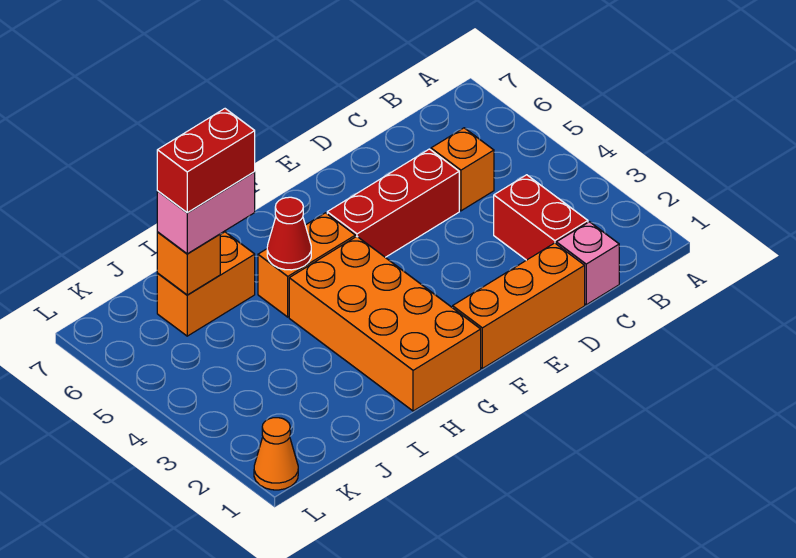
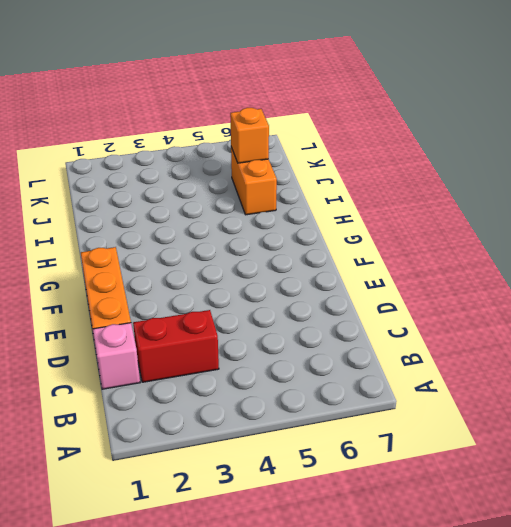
none -> orange brick C5 level 1
none -> red brick D5:F5 level 1
none -> orange brick G1:H4 level 1

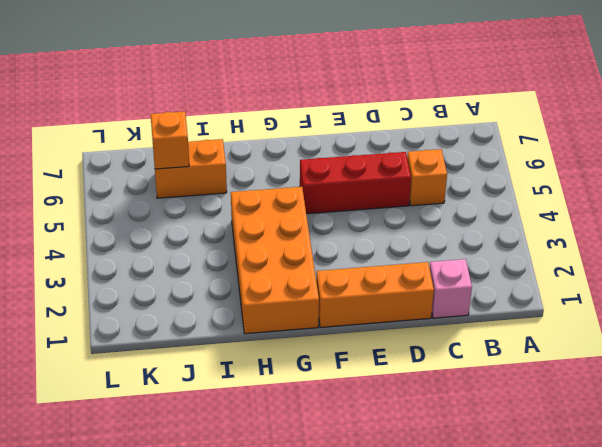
none -> red brick C2:C3 level 1
none -> orange brick G5:H5 level 1
none -> orange cone L1 level 1

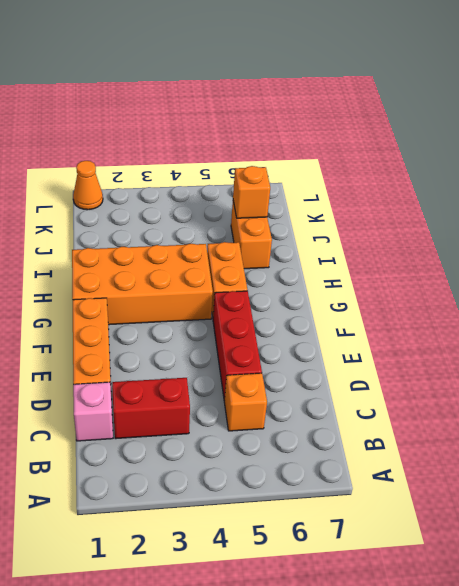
none -> red cone H5 level 2
none -> pink brick I6:J6 level 3
none -> red brick I6:J6 level 4

